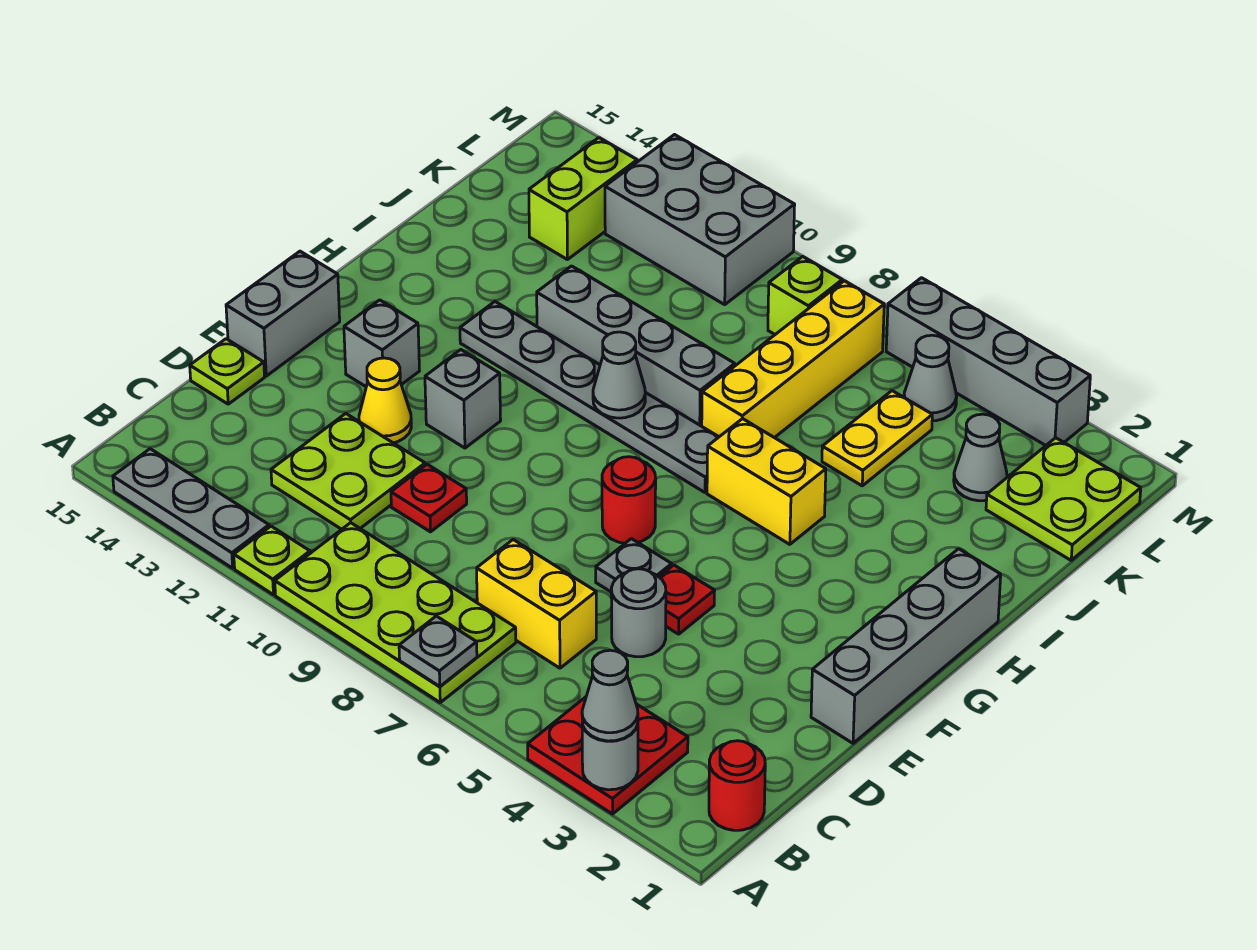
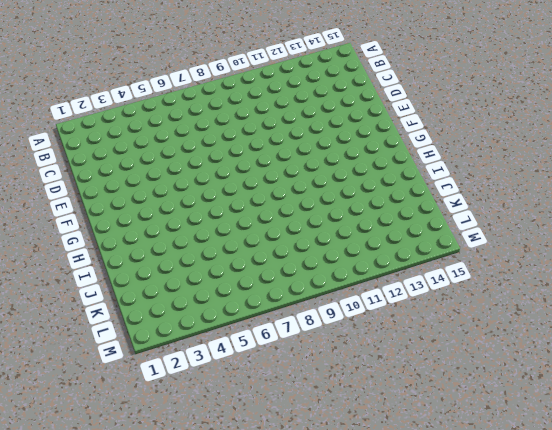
none -> red plate A3:B4 level 1
none -> lime plate A7:B10 level 1
none -> lime plate A11 level 1
none -> grey plate A12:A14 level 1

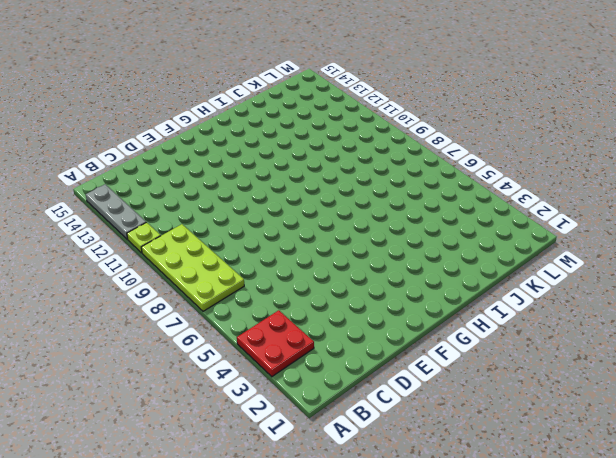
none -> red round brick B1 level 1
none -> yellow brick C6:C7 level 1
none -> lime plate C11:D12 level 1
none -> grey round brick D5 level 1

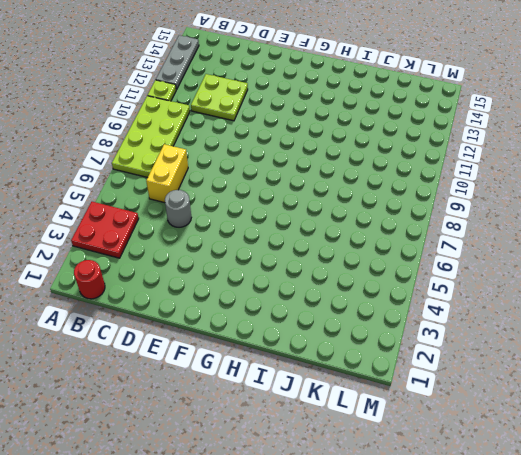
none -> red plate D10 level 1
none -> lime plate D15 level 1
none -> grey brick E1:H1 level 1
none -> red plate E5 level 1

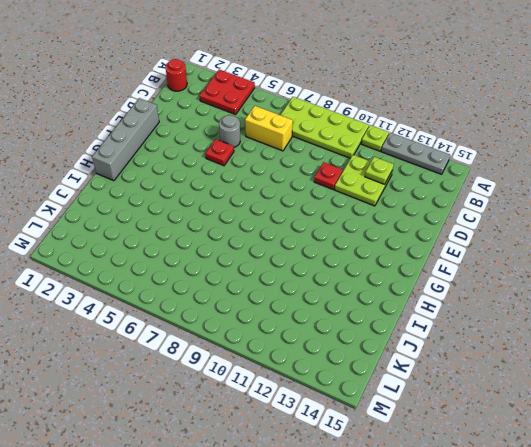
lime plate C12 level 2 -> lime plate D15 level 1
none -> grey plate E6 level 1
none -> yellow cone E12 level 1
none -> grey brick E15:F15 level 1
none -> red round brick F7 level 1

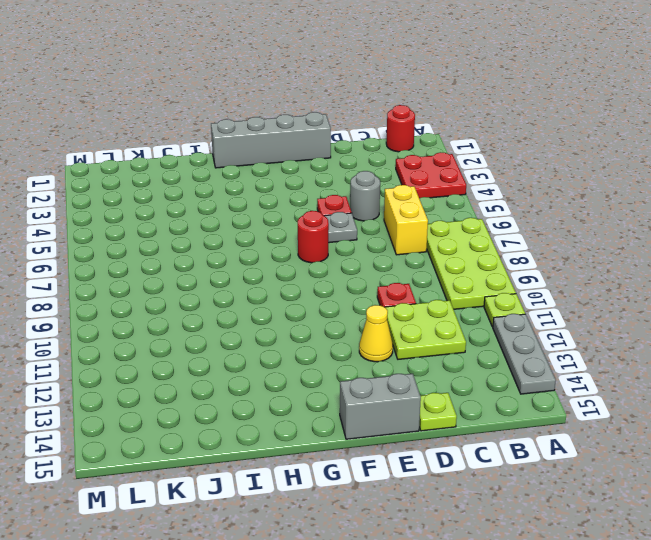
none -> grey brick F11 level 1
none -> grey brick F13 level 1
none -> yellow brick H5:H6 level 1
none -> grey plate H7:H12 level 1

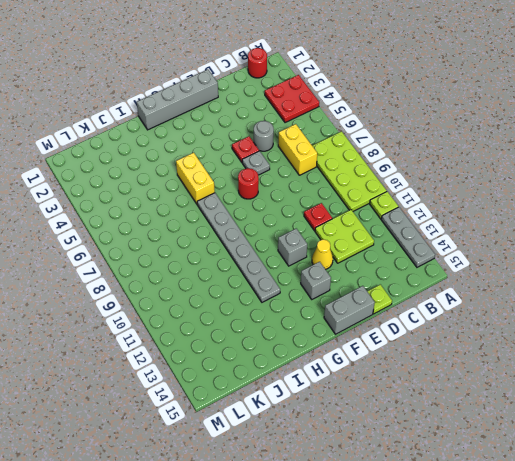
none -> yellow brick I7:L7 level 1
none -> grey brick I8:I11 level 1
none -> yellow plate J5:K5 level 1
none -> lime plate K1:L2 level 1

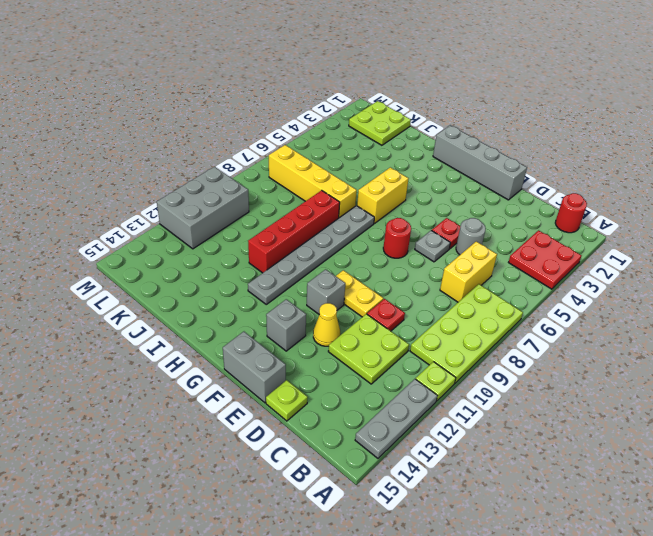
yellow plate E10:F10 level 1 -> yellow plate J5:K5 level 1
red brick I8:I11 level 1 -> grey brick I8:I11 level 1
none -> grey cone K3 level 1
none -> lime brick K13:L13 level 1
none -> grey cone L5 level 1
none -> lime brick L8 level 1

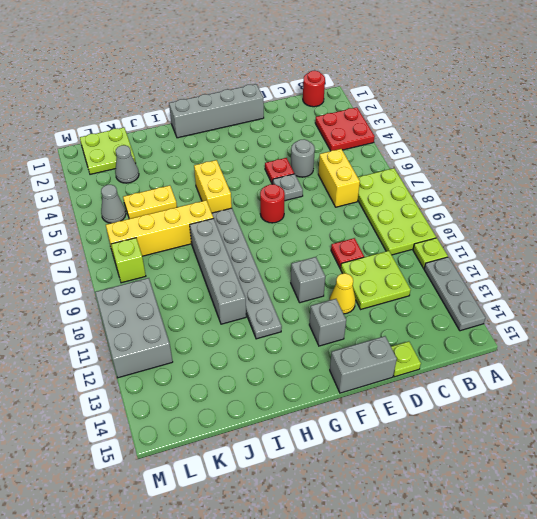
none -> lime brick K13:L13 level 1
none -> grey brick M3:M6 level 1
none -> grey round brick A3 level 2
none -> grey plate A7 level 2

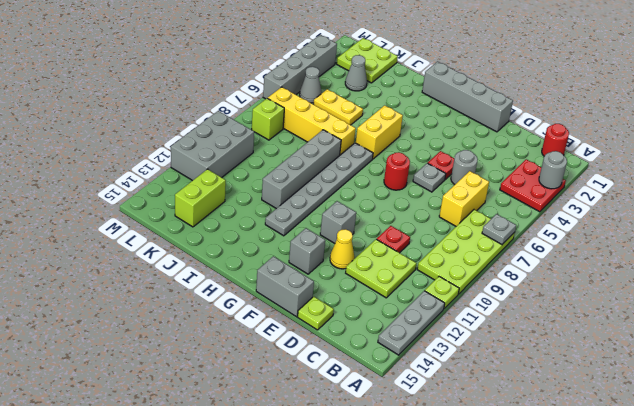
lime brick K13:K14 level 1 -> lime brick K13:L13 level 1
none -> grey cone H9 level 2
none -> grey cone A3 level 3

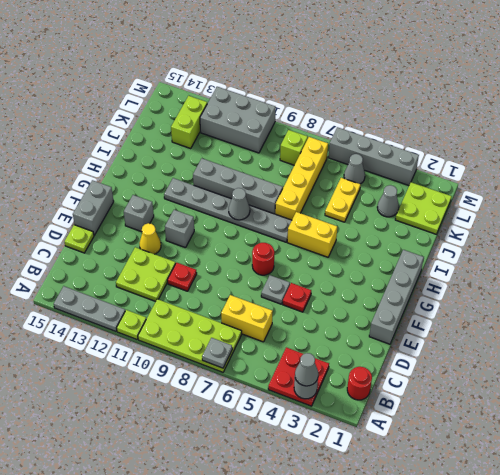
none -> grey round brick D5 level 1

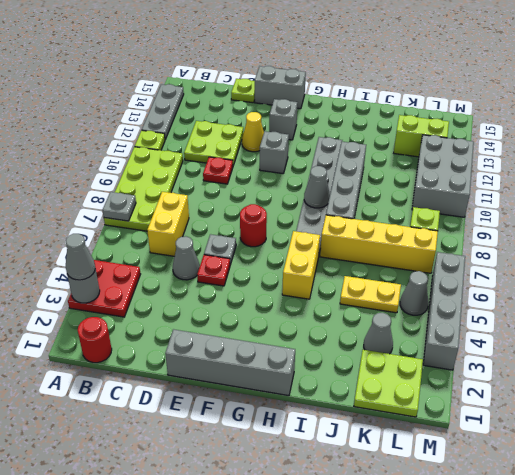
grey cone D5 level 1 -> grey round brick D5 level 1

